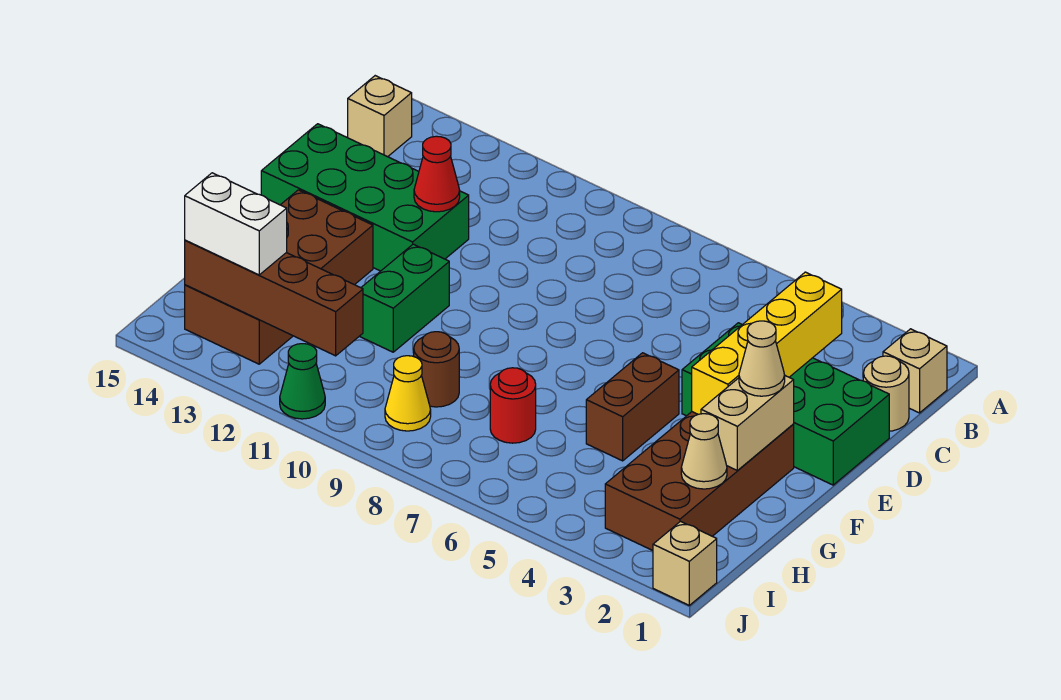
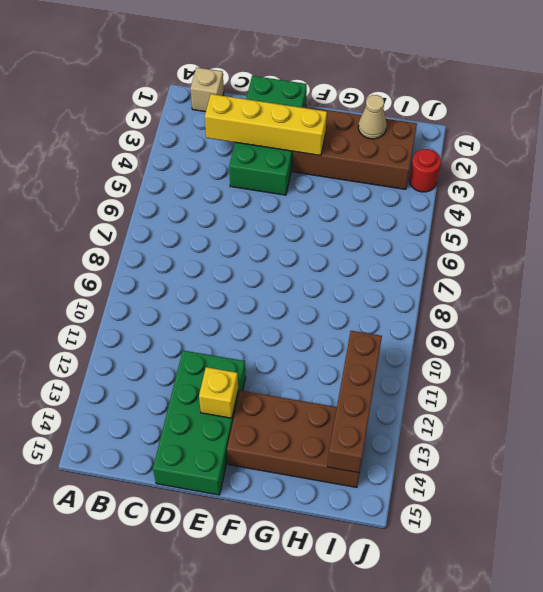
yellow brick E13 level 2 -> none
red round brick J3 level 1 -> red round brick H7 level 1
none -> tan brick B15 level 1
none -> tan round brick C1 level 1
none -> brown brick F5:G5 level 1

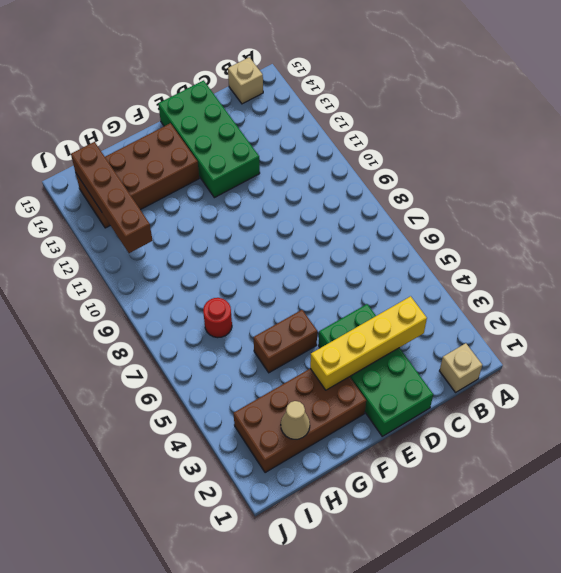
none -> tan round brick C1 level 1
none -> green brick F11:G11 level 1
none -> brown round brick H9 level 1

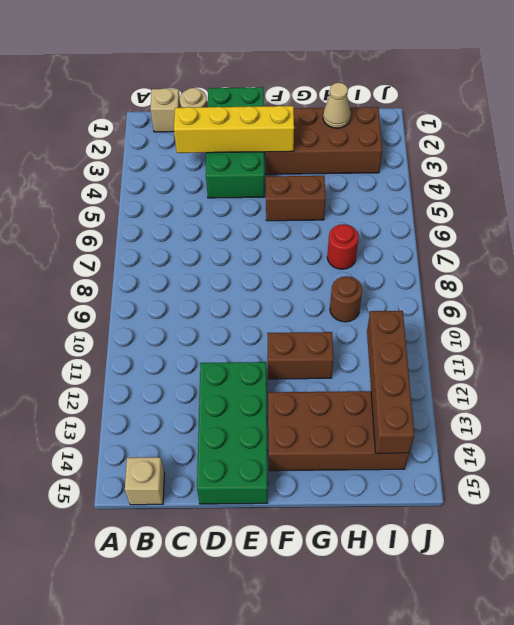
brown brick F11:G11 level 1 -> green brick F11:G11 level 1
none -> yellow cone I9 level 1
none -> tan brick J1 level 1
none -> green cone J11 level 1

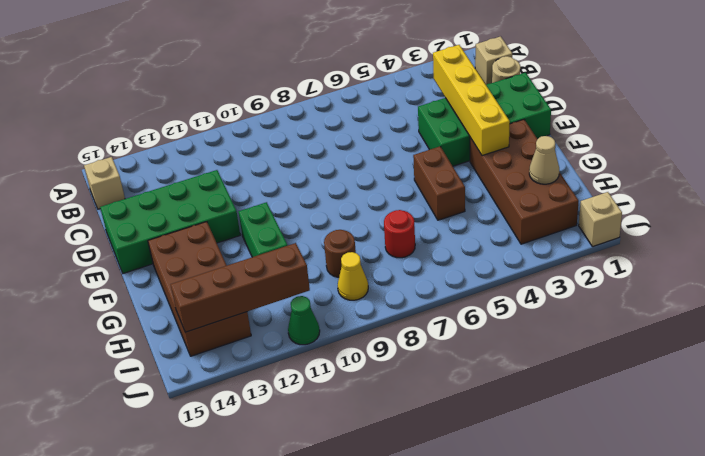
none -> red cone D12 level 2
none -> tan brick F2:G2 level 2
none -> tan cone F2 level 3

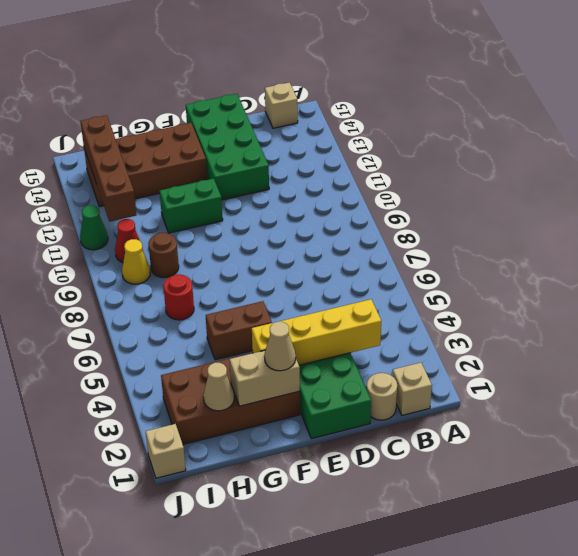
red cone I10 level 1 -> red cone D12 level 2
none -> white brick I13:I14 level 3

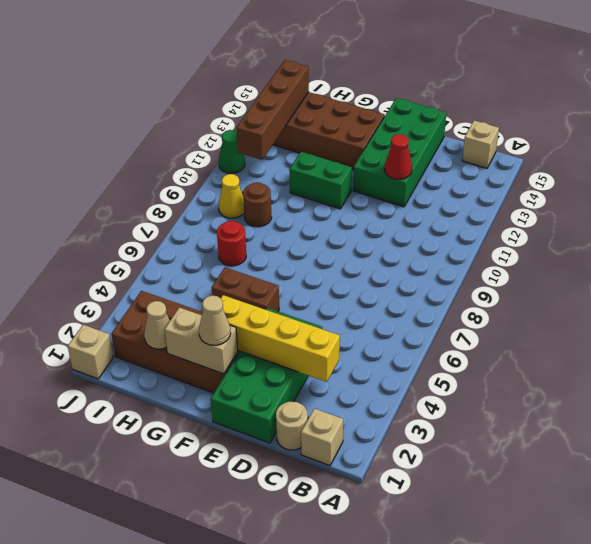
none -> white brick I13:I14 level 3

